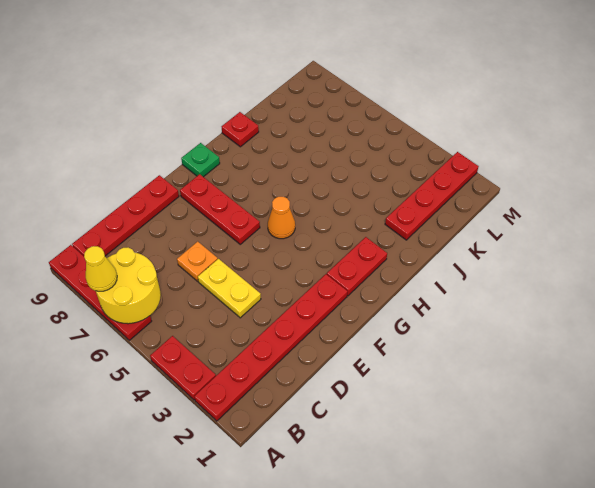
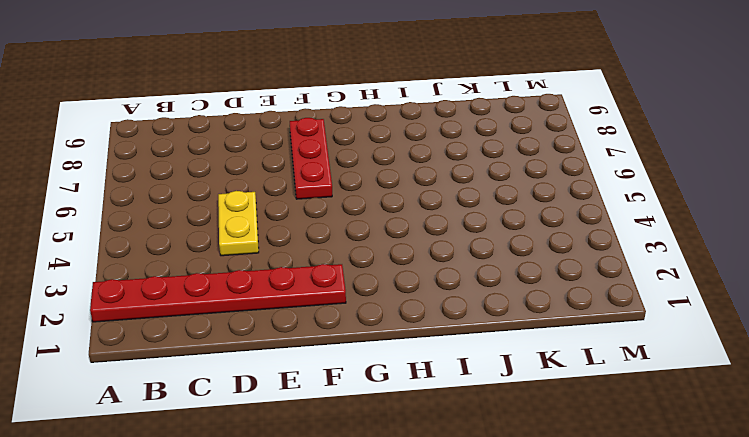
none -> red plate A3:A4 level 1
none -> red plate A6:A9 level 1
none -> red plate B9:E9 level 1

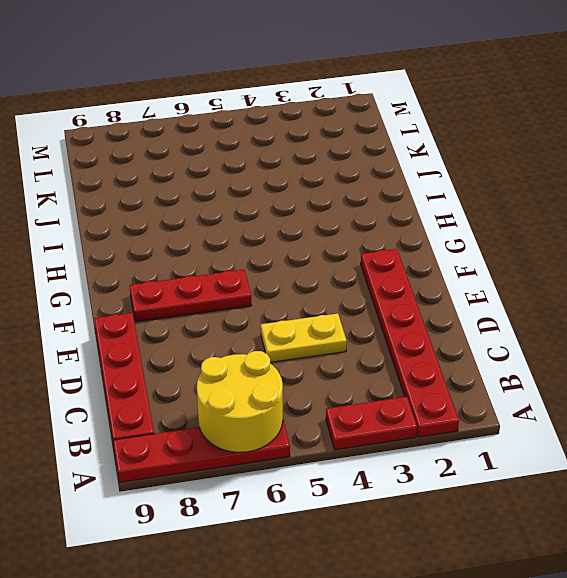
none -> orange plate D6 level 1
none -> red plate G2:H2 level 1
none -> orange cone G5 level 1

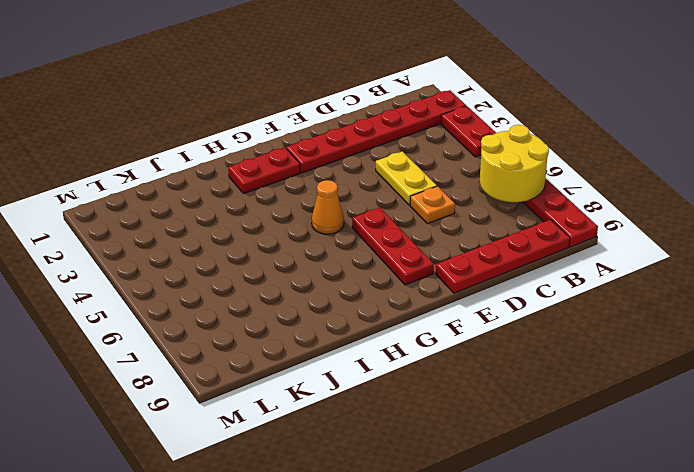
none -> green plate G9 level 1
none -> red plate I9 level 1
none -> red plate J2:M2 level 1

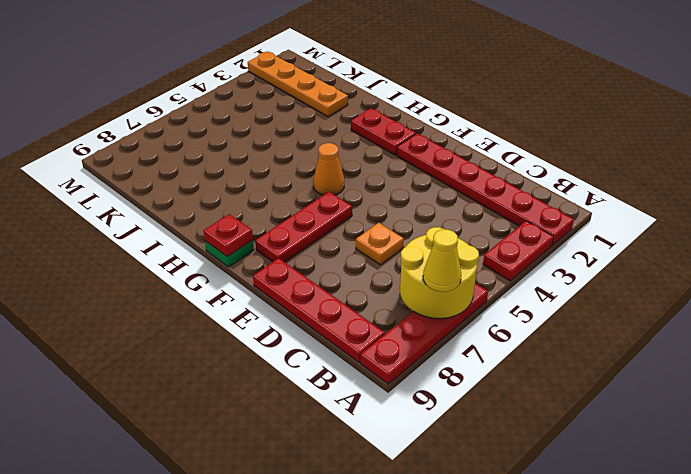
red plate G9 level 2 -> red plate I9 level 1
orange plate J2:M2 level 1 -> red plate J2:M2 level 1
none -> yellow plate D4:D5 level 1

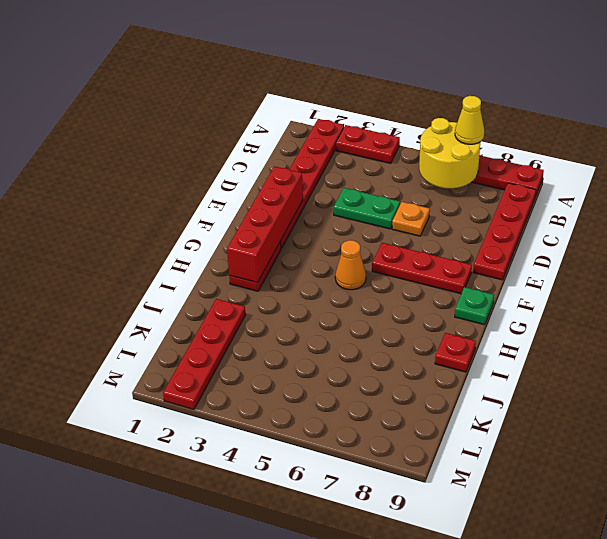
green plate D4:D5 level 1 -> yellow plate D4:D5 level 1
red brick E2:H2 level 2 -> none

